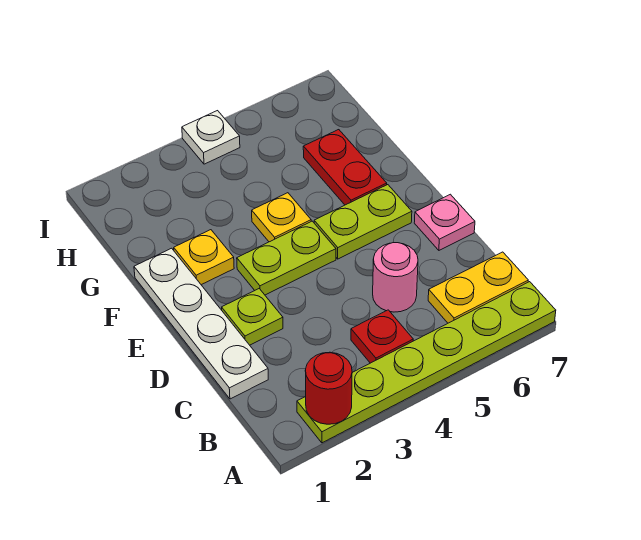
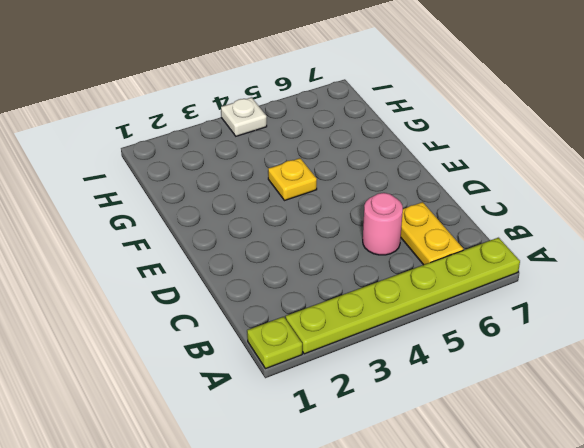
lime plate A1 level 1 -> lime plate D2 level 1
yellow plate B6:C6 level 1 -> yellow plate B6:B7 level 1
none -> red plate B4 level 1
none -> white plate C1:F1 level 1
none -> pink plate D7 level 1

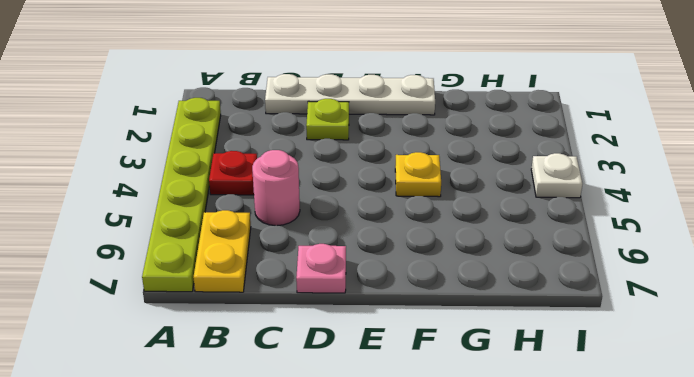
none -> lime plate E3:E4 level 1
none -> lime plate E5:E6 level 1
none -> yellow plate F2 level 1

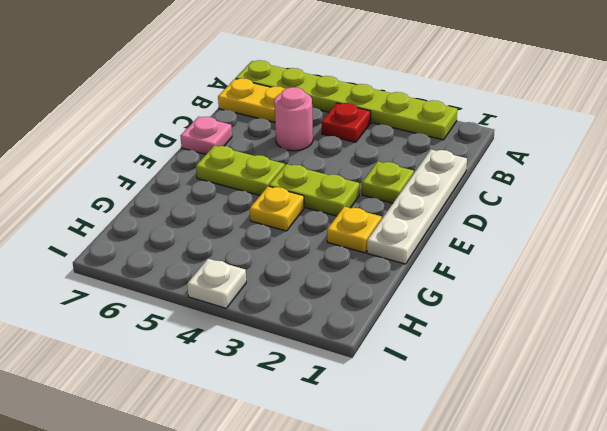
none -> red plate F6:G6 level 1
none -> red round brick A2 level 2

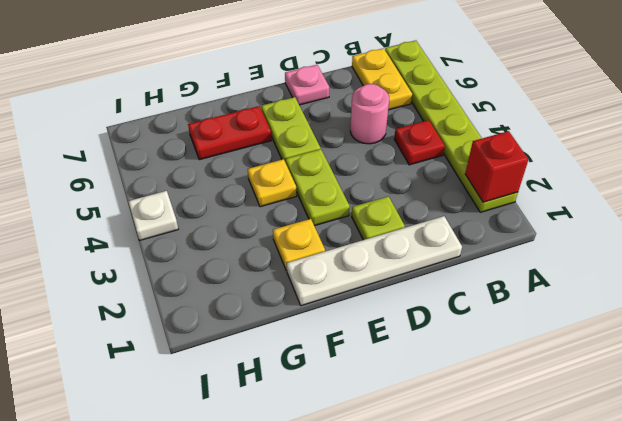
red brick A2 level 2 -> red round brick A2 level 2

